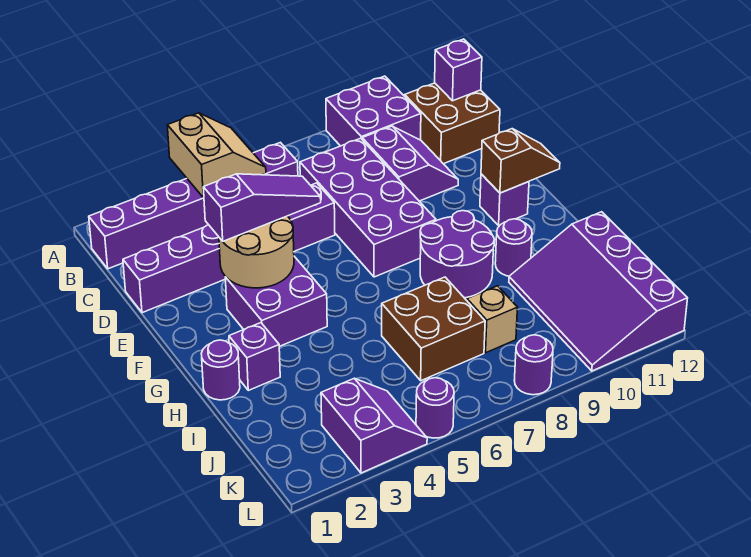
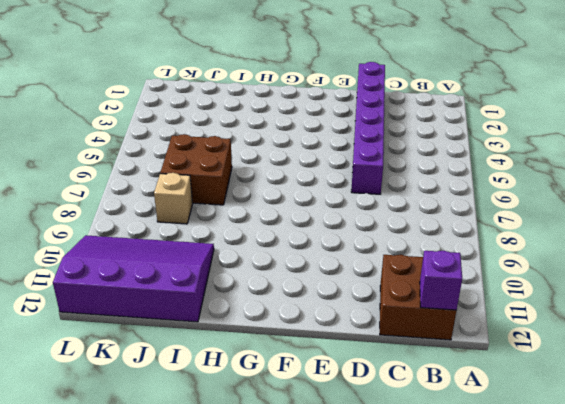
none -> purple brick A9:B10 level 1
none -> purple brick B1:B6 level 1
none -> purple brick C7:F8 level 1

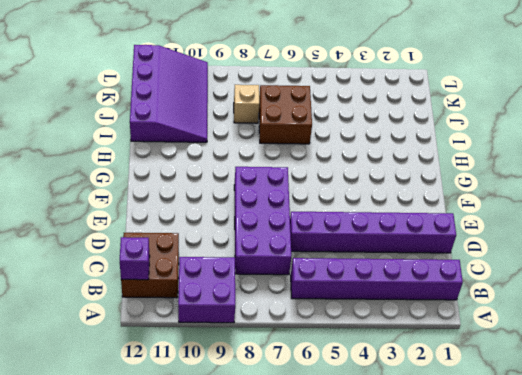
none -> purple slope C9:D10 level 1 top 9
none -> purple brick F3:G4 level 1
none -> purple brick F11 level 1

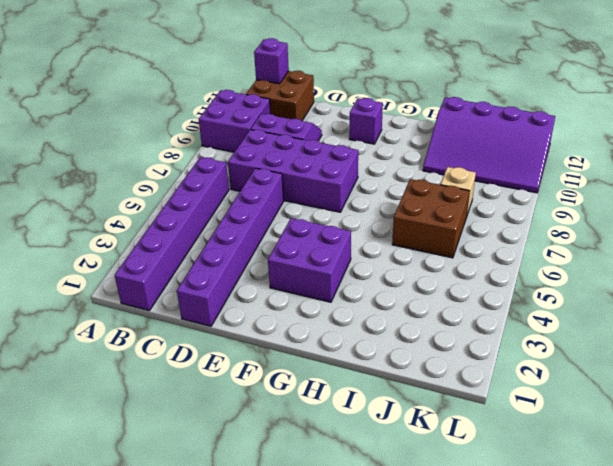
none -> purple round brick G8:H9 level 1
none -> purple round brick H1 level 1
none -> purple brick H2 level 1

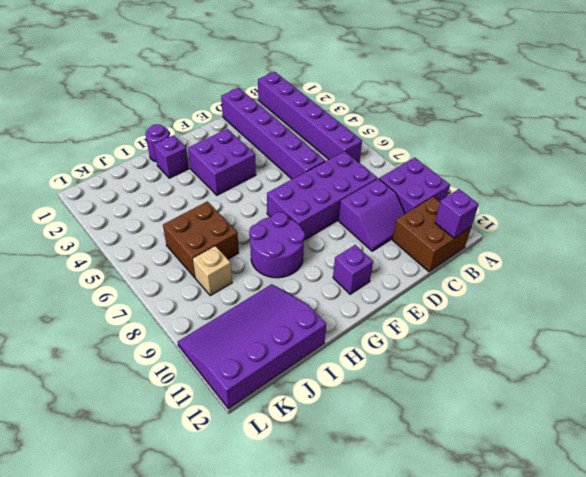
none -> purple round brick H10 level 1
none -> purple slope K3:L4 level 1 top 3
none -> purple round brick L5 level 1

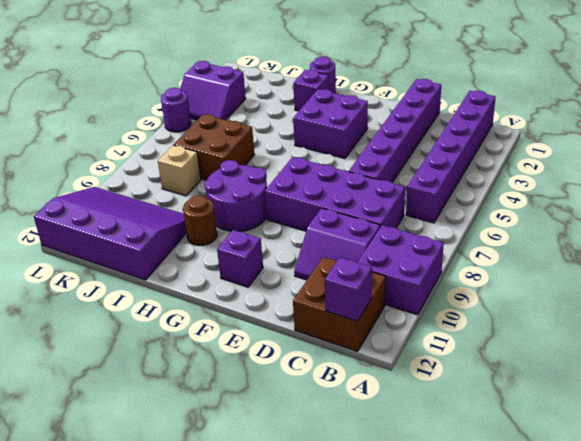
brown round brick H10 level 1 -> purple round brick H10 level 1
none -> purple round brick L8 level 1
none -> tan slope A4:B5 level 2 top 4
none -> tan round brick E3:F4 level 2

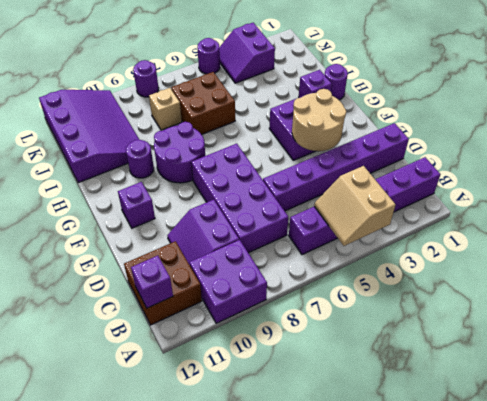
none -> brown slope F11:F12 level 2 top 11
none -> purple slope E3:E5 level 3 top 3

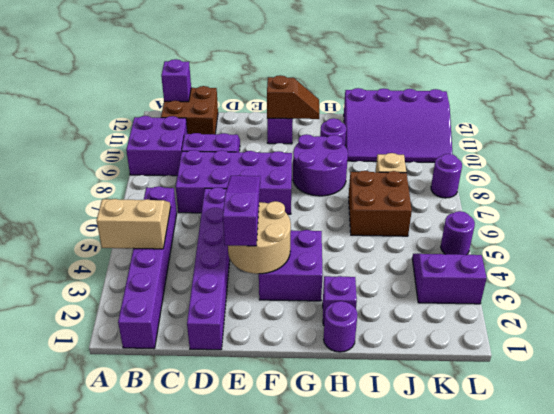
brown slope F11:G11 level 2 top F -> brown slope F11:F12 level 2 top 11

